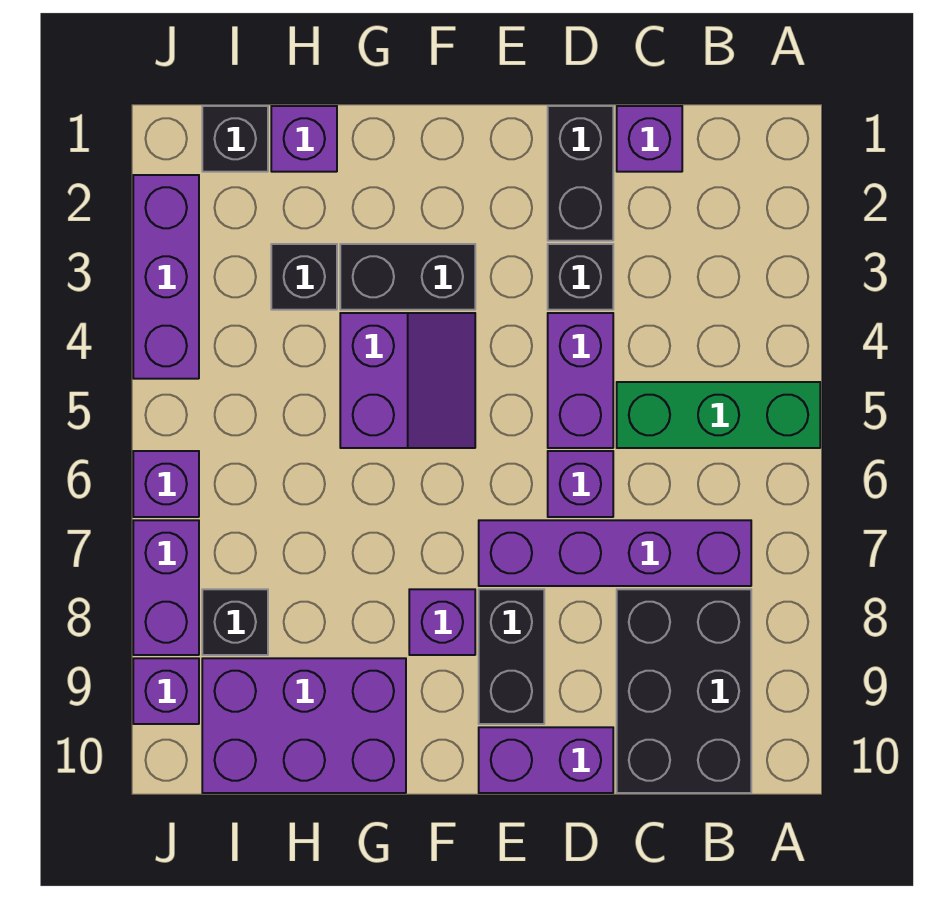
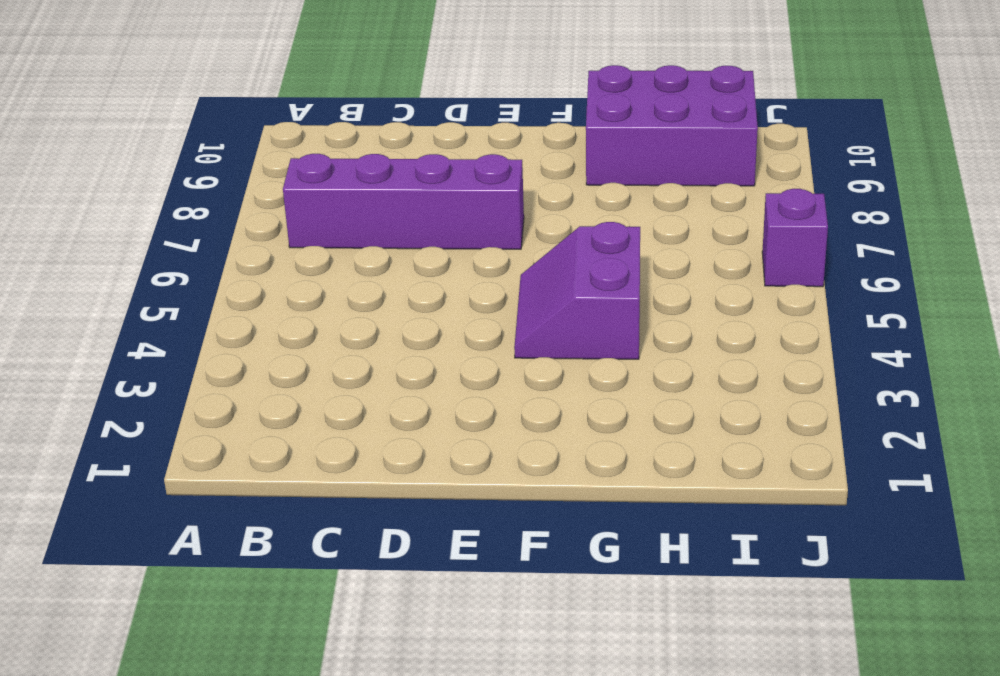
none -> green brick A5:C5 level 1
none -> black brick B8:C10 level 1
none -> purple brick C1 level 1

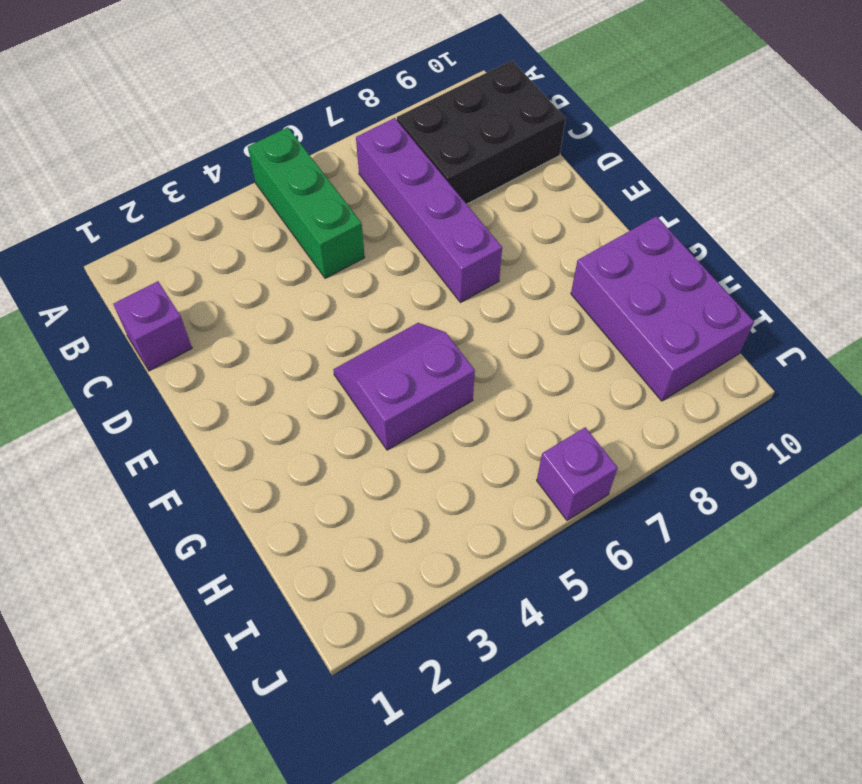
none -> black brick D1:D2 level 1
none -> black brick D3 level 1
none -> purple brick D4:D5 level 1

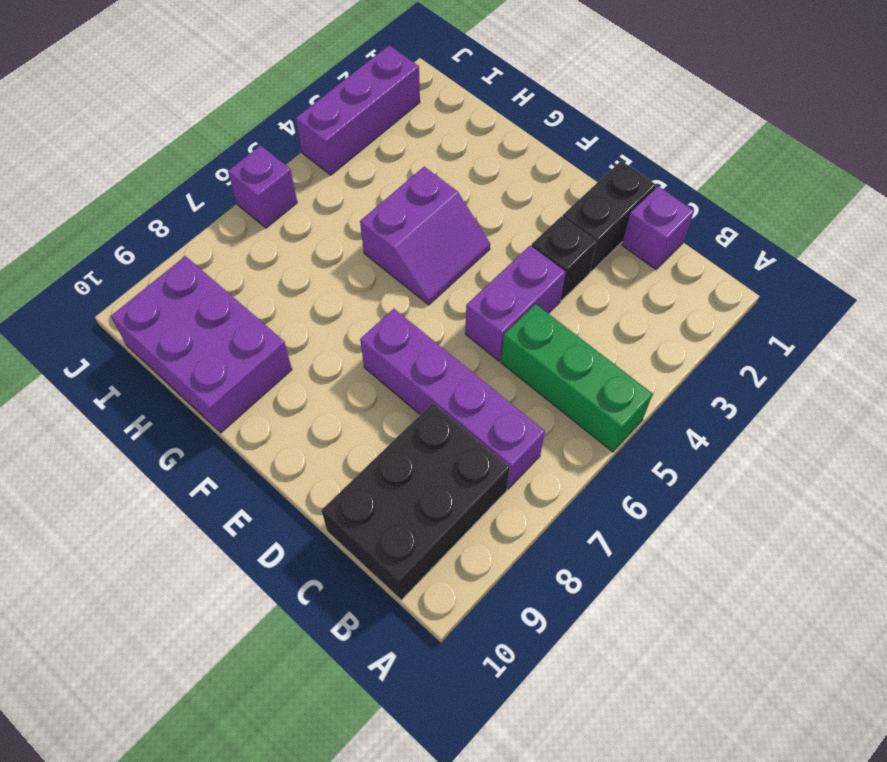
none -> purple brick D6 level 1
none -> purple brick D10:E10 level 1
none -> black brick E8:E9 level 1

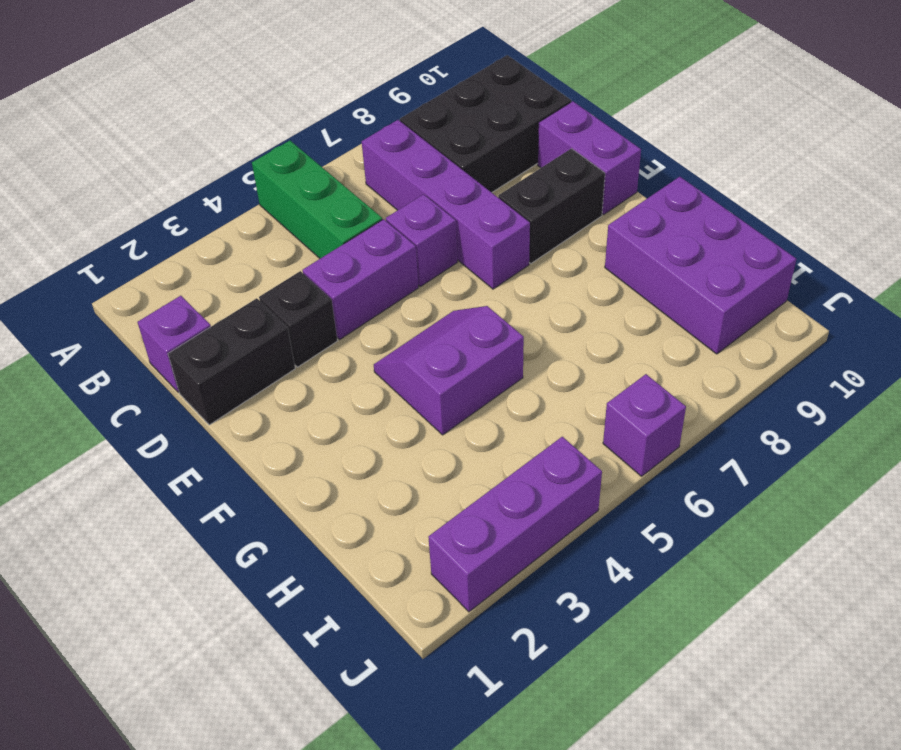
none -> black brick F3:G3 level 1
none -> purple brick F8 level 1
none -> purple brick H1 level 1

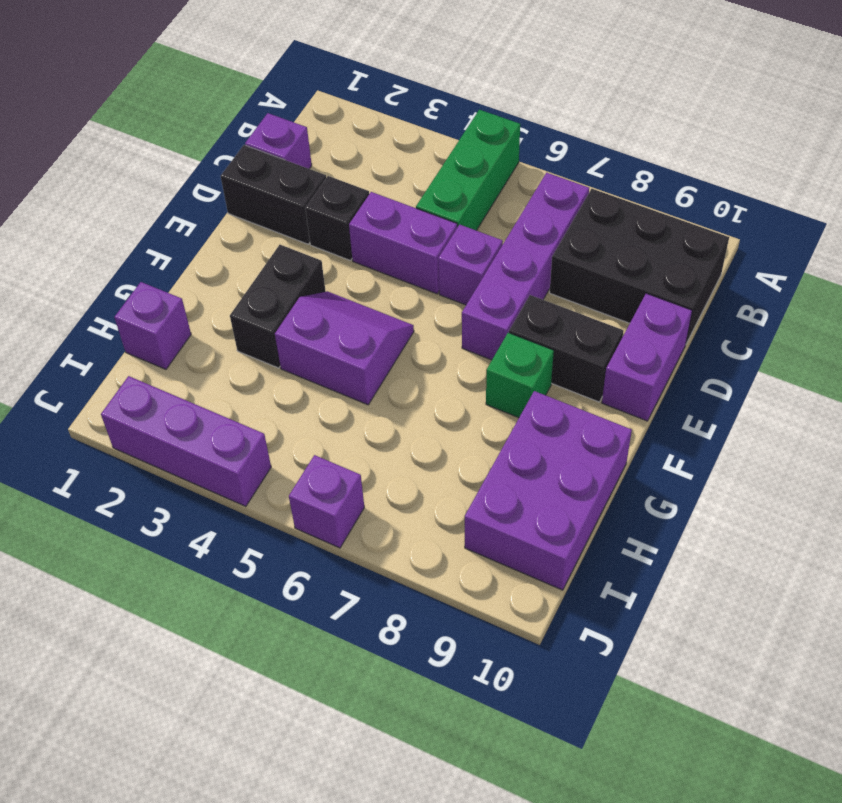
green brick F8 level 1 -> purple brick F8 level 1
none -> black brick H3 level 1
none -> black brick I1 level 1
none -> black brick I8 level 1

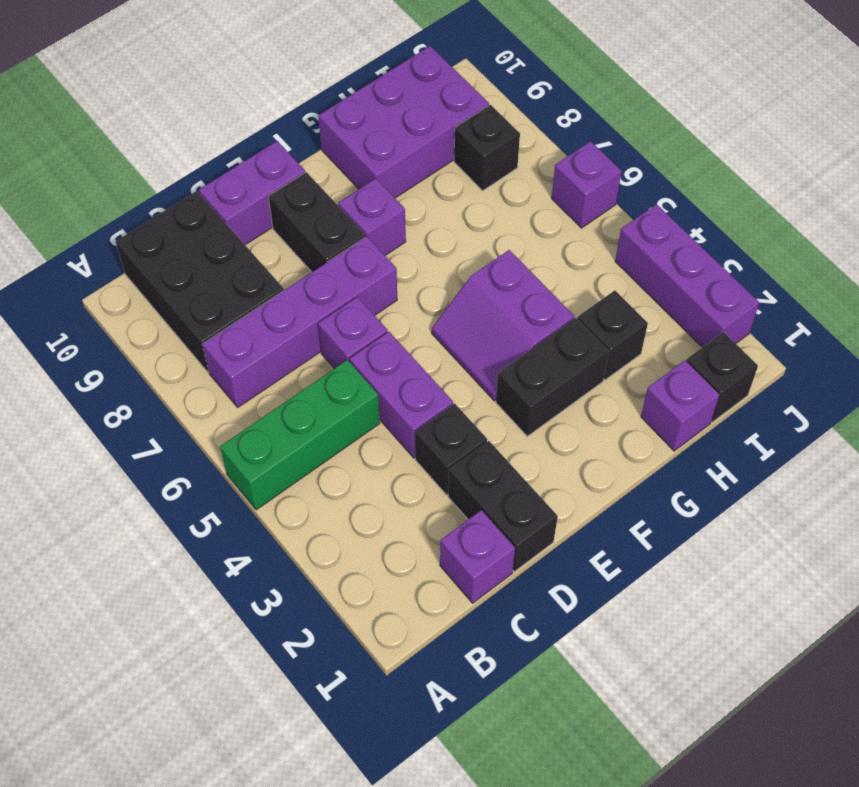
none -> purple brick J7:J8 level 1
none -> purple brick J9 level 1

